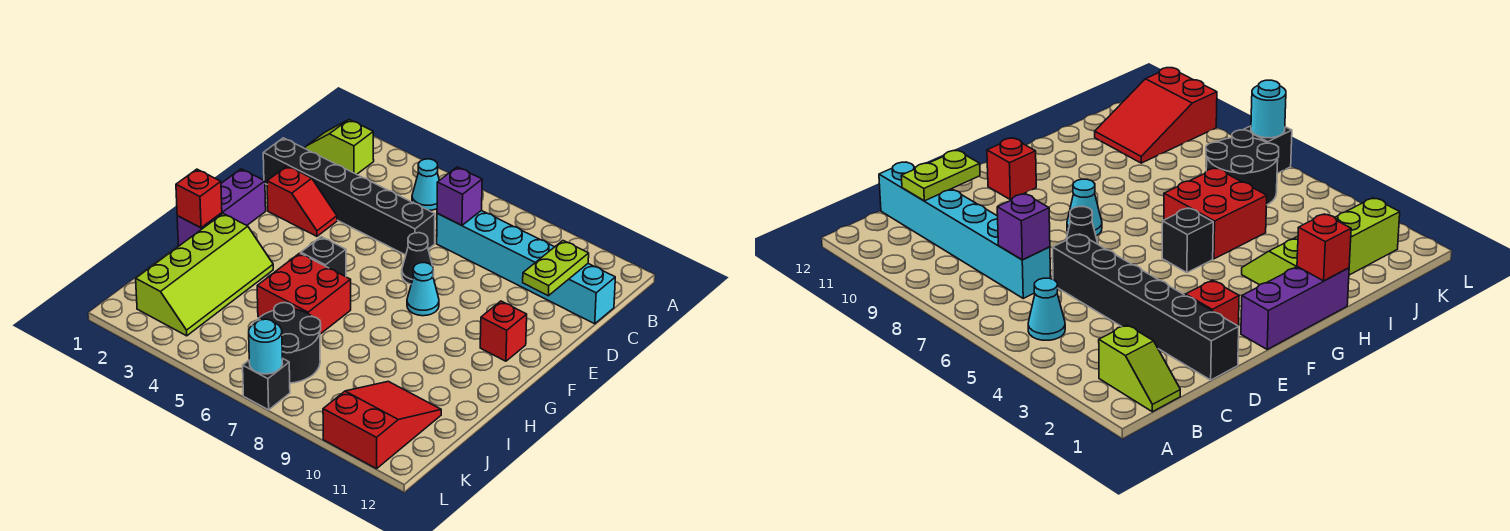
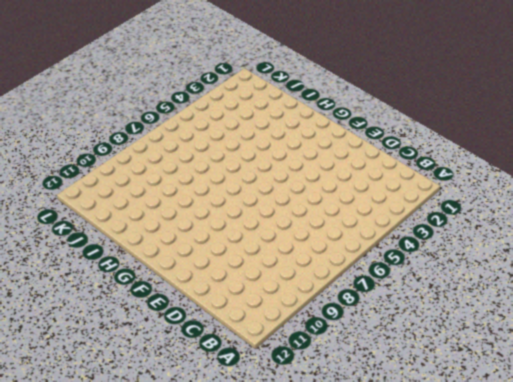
none -> lime slope B1:B2 level 1 top 2
none -> cyan cone B5 level 1
none -> cyan brick C7:C12 level 1

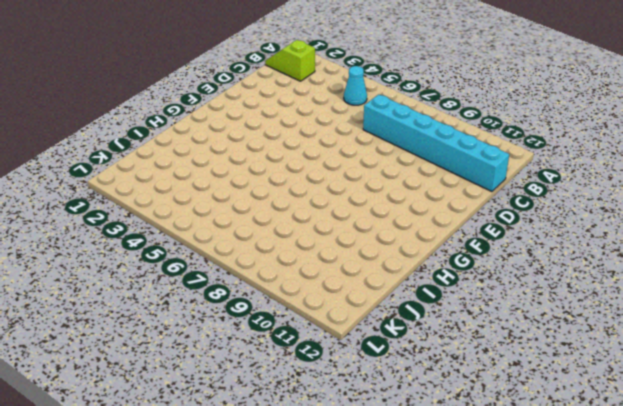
none -> black brick D1:D6 level 1
none -> red slope E2:E3 level 1 top 2
none -> black cone E7 level 1

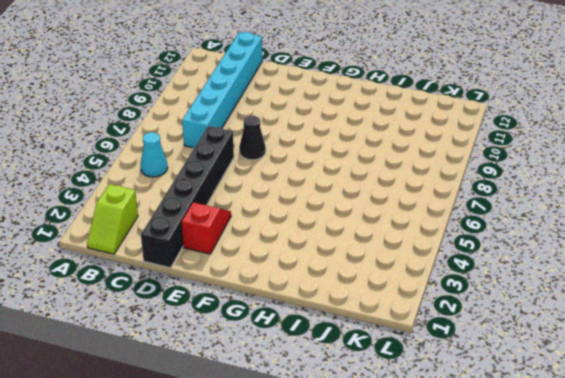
none -> purple brick F1:H1 level 1
none -> cyan cone F8 level 1
none -> red brick F11 level 1

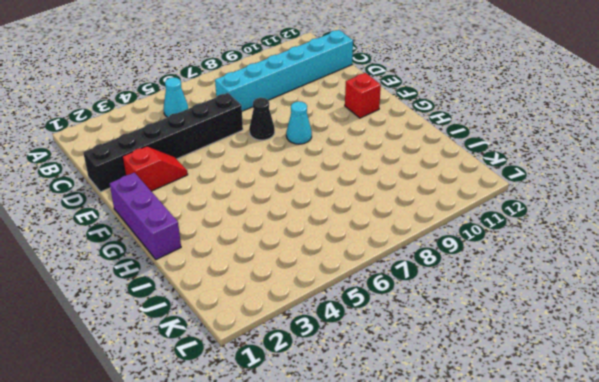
none -> lime slope B1:B2 level 1 top 2
none -> black brick G5 level 1
none -> lime slope H2:K3 level 1 top 2

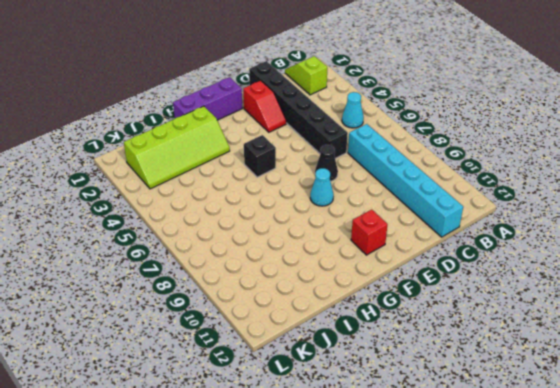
none -> red brick H5:I6 level 1
none -> black round brick J6:K7 level 1
none -> red slope J10:L11 level 1 top L

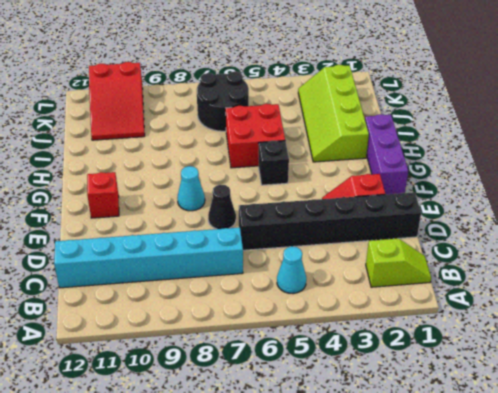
none -> black brick L7 level 1
none -> purple brick C7 level 2
none -> lime plate C11:D11 level 2

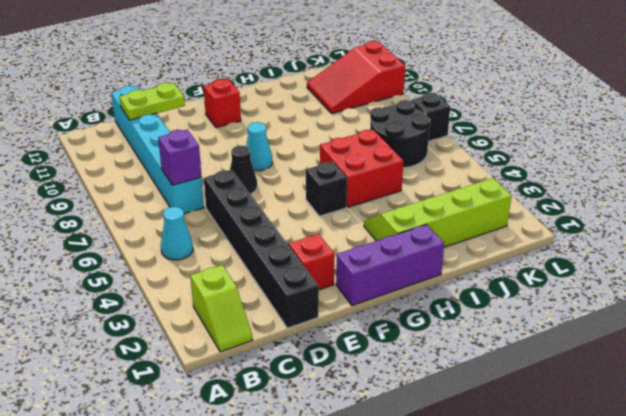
none -> red brick H1 level 2
none -> cyan round brick L7 level 2

